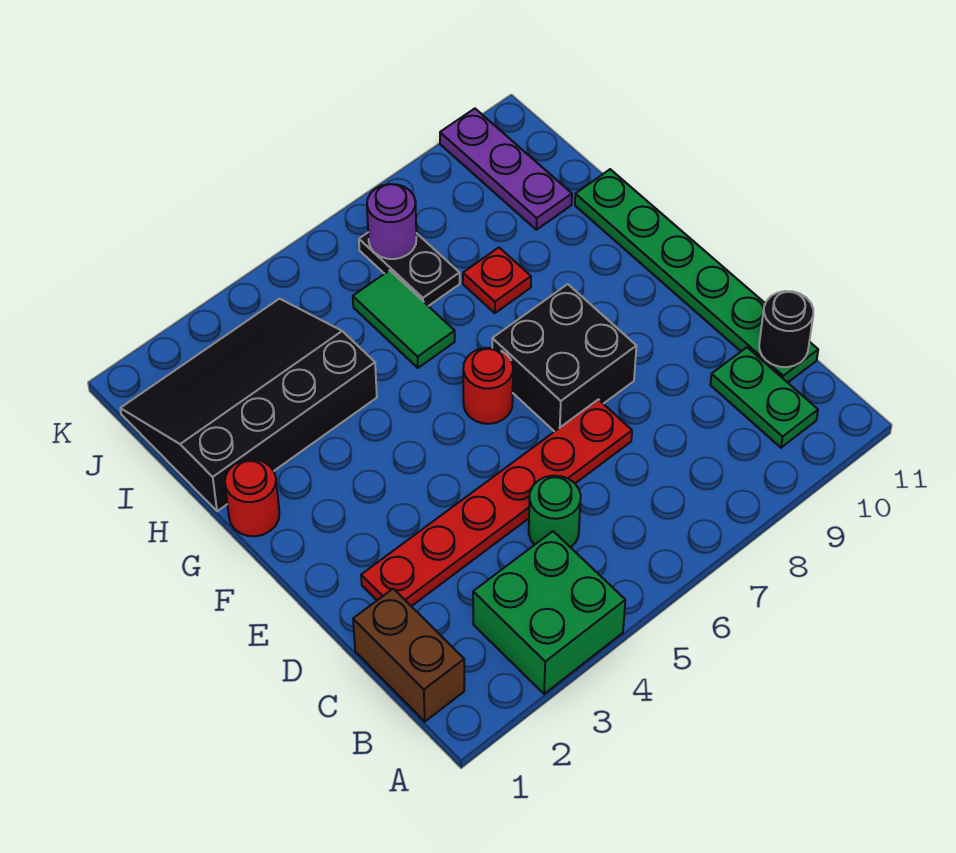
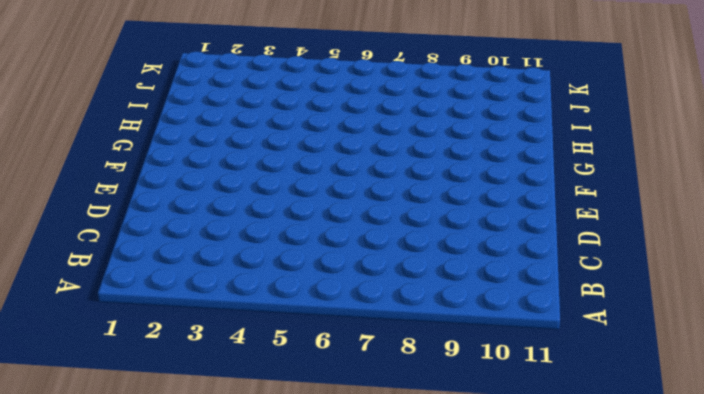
none -> green brick A3:B4 level 1
none -> brown brick B1:C1 level 1
none -> green plate B10:C10 level 1

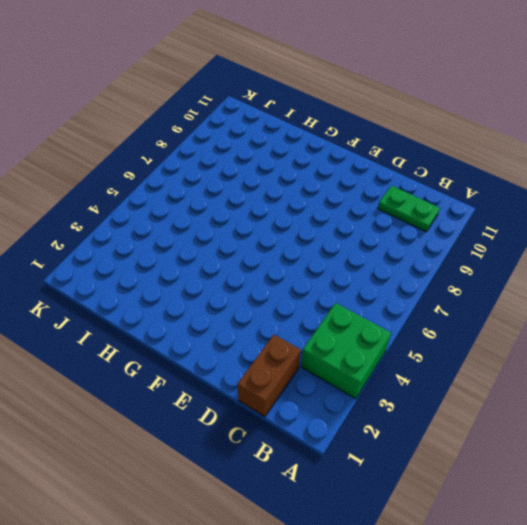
brown brick C1:C2 level 1 -> brown brick B1:C1 level 1
none -> green round brick C5 level 1
none -> green plate C11:H11 level 1
none -> red plate D2:D7 level 1

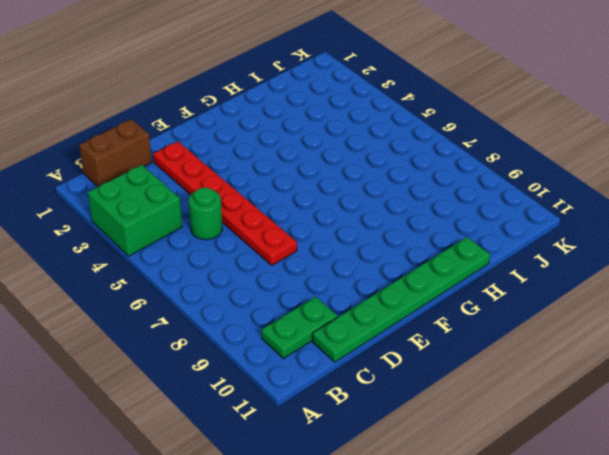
none -> black brick E7:F8 level 1
none -> red round brick F6 level 1
none -> red round brick G1 level 1

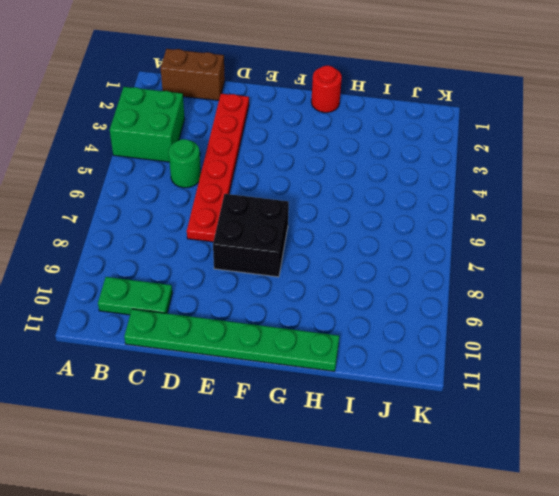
none -> red round brick F6 level 1
none -> black slope H1:J4 level 1 top H
none -> green tile H6:I6 level 1

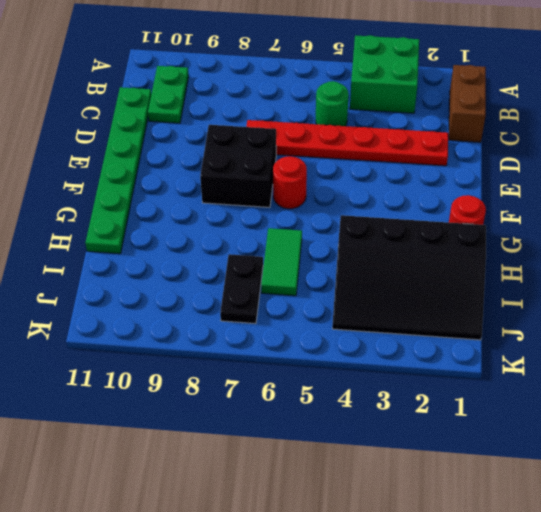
none -> red plate H8 level 1
none -> purple plate I10:K10 level 1
none -> black round brick C11 level 2

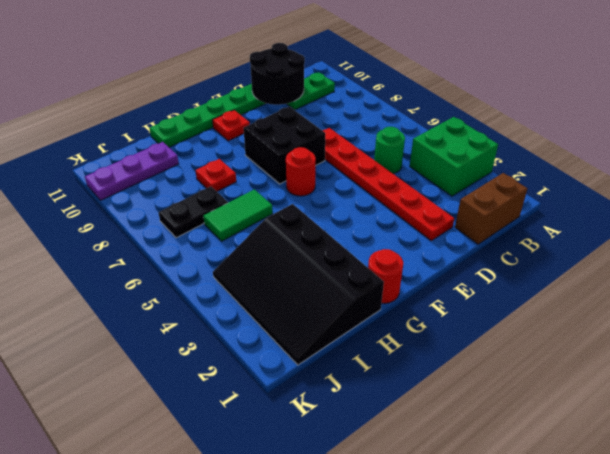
black round brick C10:D11 level 2 -> black round brick C11 level 2
red plate F10 level 1 -> none
none -> purple round brick J7 level 2

